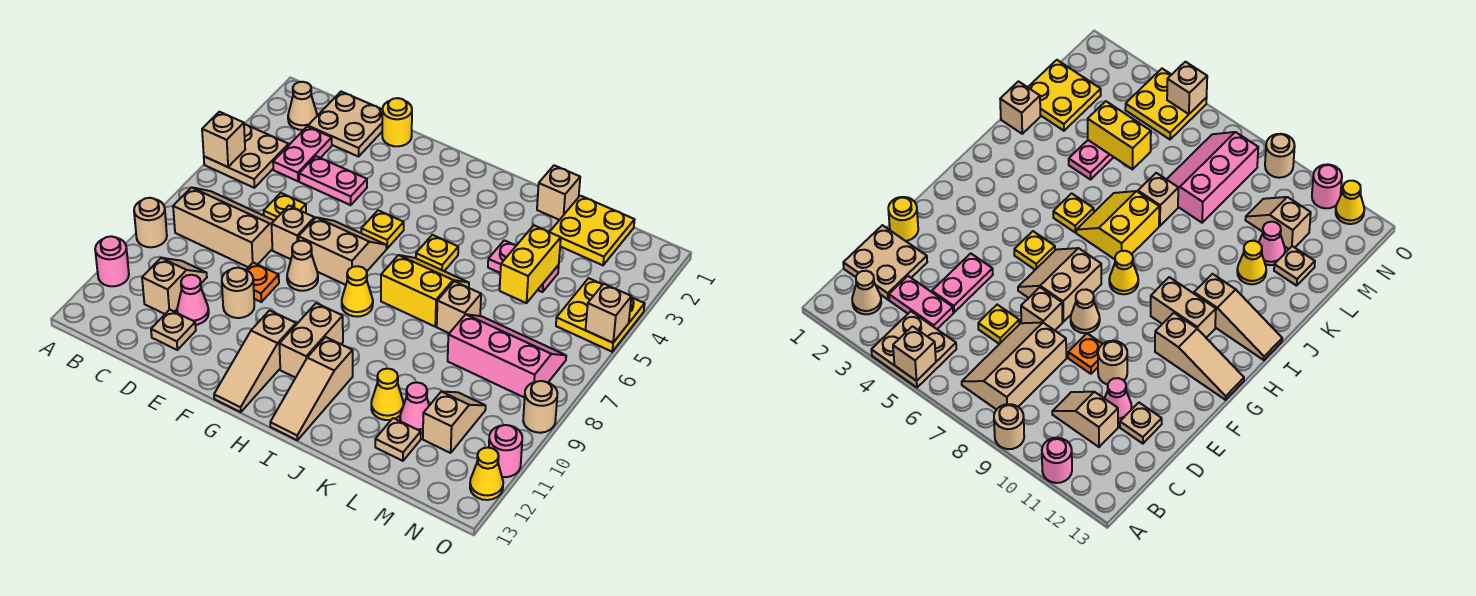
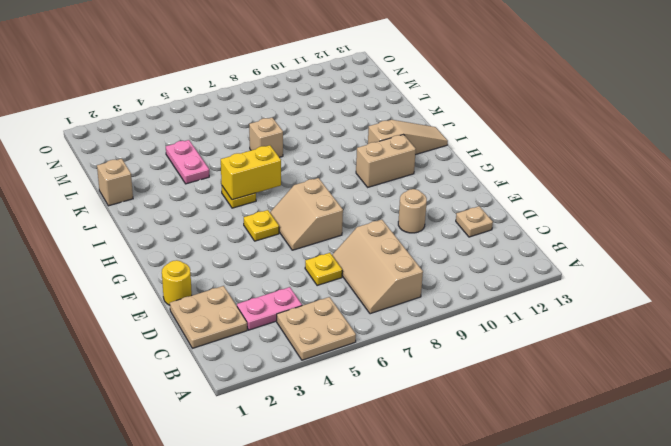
yellow brick I5:I6 level 2 -> yellow brick L4:L5 level 2
none -> tan round brick A9 level 1
none -> pink round brick A11 level 1
none -> tan cone B2 level 1
none -> tan slope C10:C11 level 1 top 11

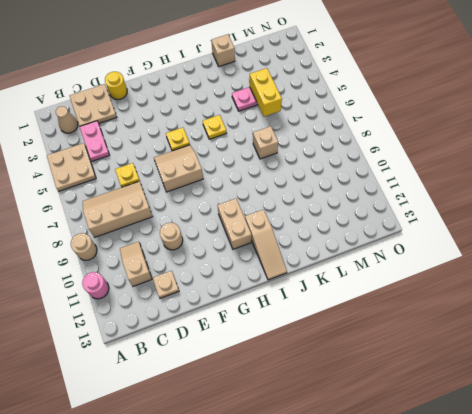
none -> pink plate D4:E4 level 1
none -> pink cone D11 level 1
none -> tan brick E7 level 1
none -> orange plate E9 level 1

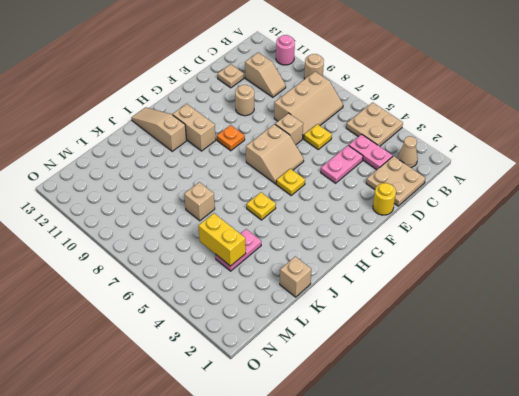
orange plate G9 level 1 -> orange plate E9 level 1
none -> pink cone D11 level 1
none -> tan cone F8 level 1
none -> tan slope G11:G13 level 1 top 11
none -> yellow cone H8 level 1

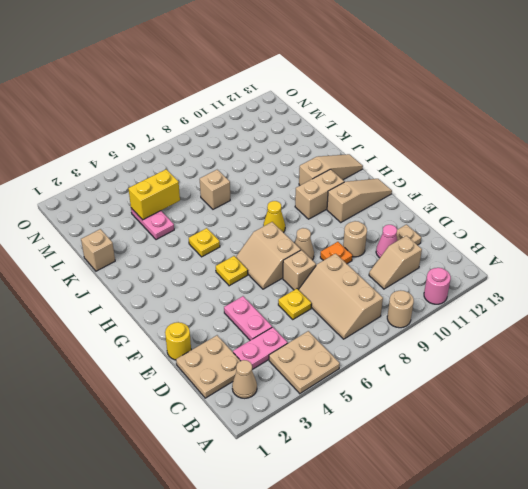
none -> yellow slope I6:J7 level 1 top 7
none -> yellow cone K11 level 1
none -> yellow plate L1:M2 level 1
none -> pink slope L7:N8 level 1 top 8

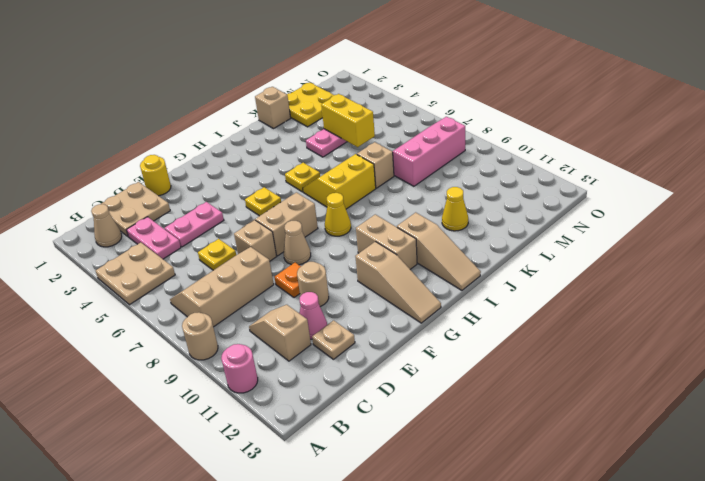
none -> pink cone L11 level 1
none -> tan plate L12 level 1
none -> tan slope M10:M11 level 1 top 11
none -> yellow plate N4:O5 level 1

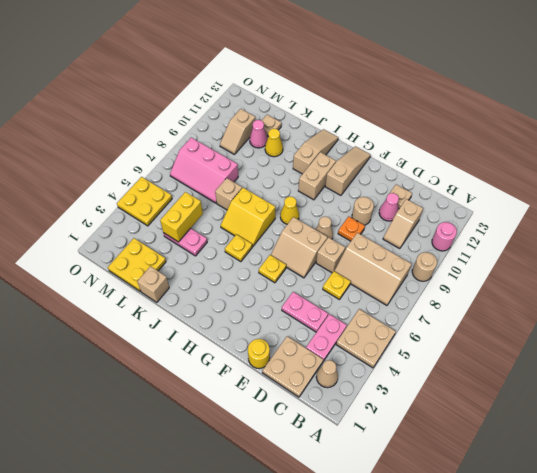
none -> tan round brick O9 level 1
none -> pink round brick O11 level 1
none -> yellow cone O12 level 1
none -> tan brick A5 level 2

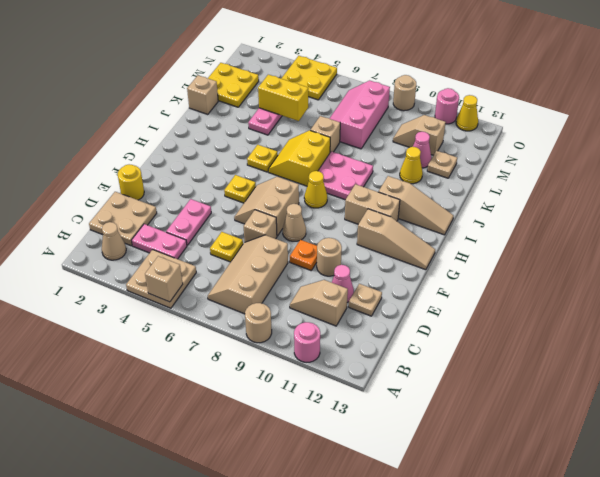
pink plate I8:J9 level 1 -> none
none -> tan brick O5 level 2

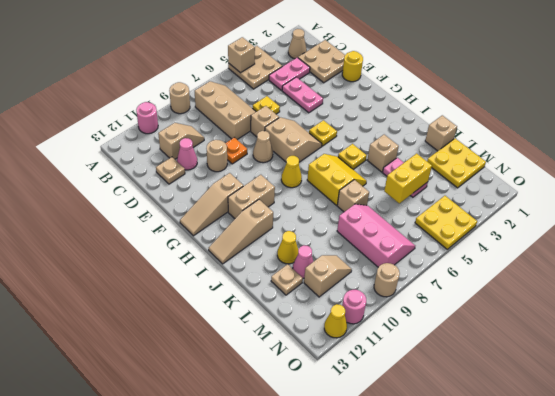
tan brick J4 level 1 -> tan brick O5 level 2

